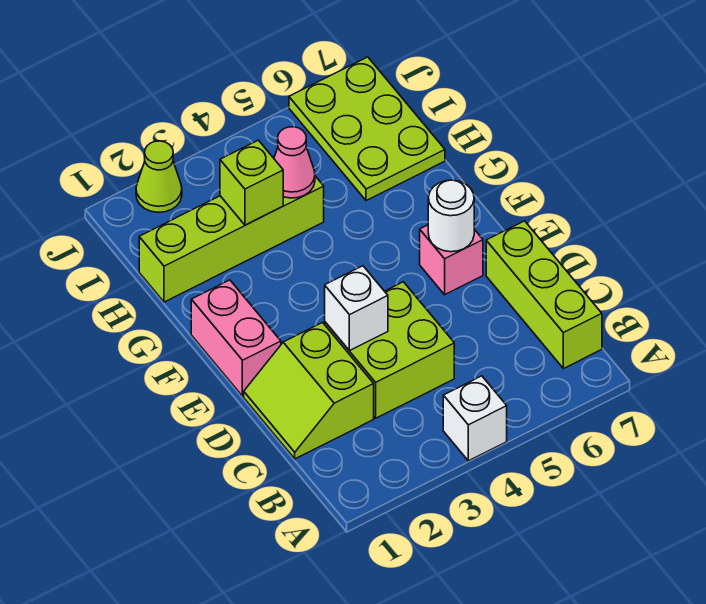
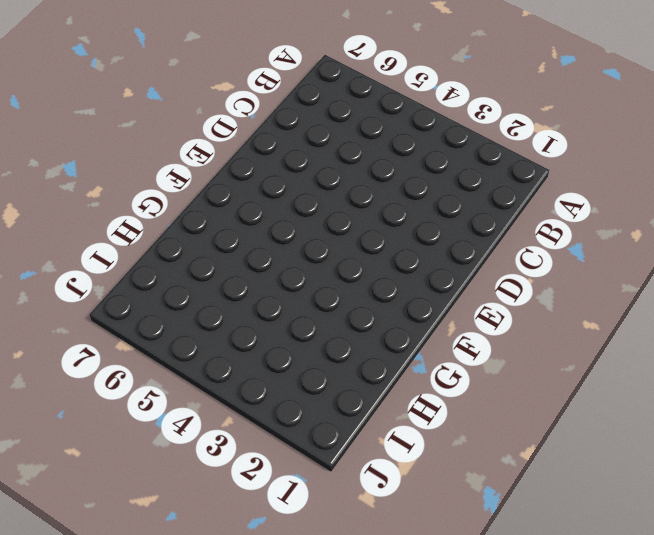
none -> white brick A4 level 1
none -> lime brick B7:D7 level 1
none -> lime slope C1:D2 level 1 top 2

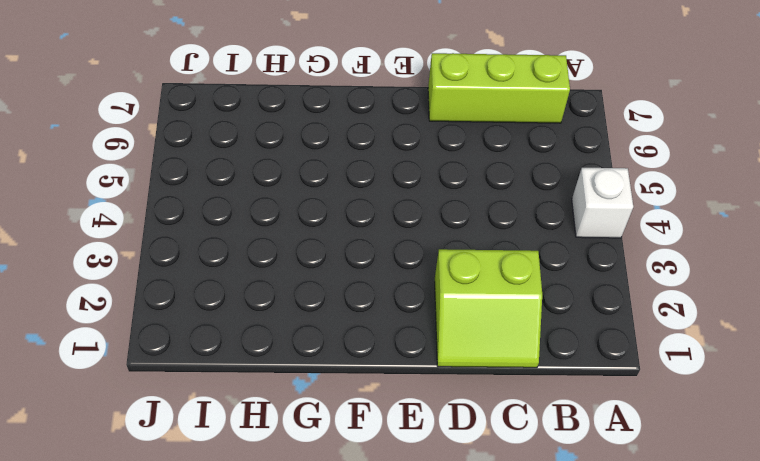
none -> lime brick C3:D4 level 1
none -> pink brick E1:F1 level 1
none -> pink brick E6 level 1

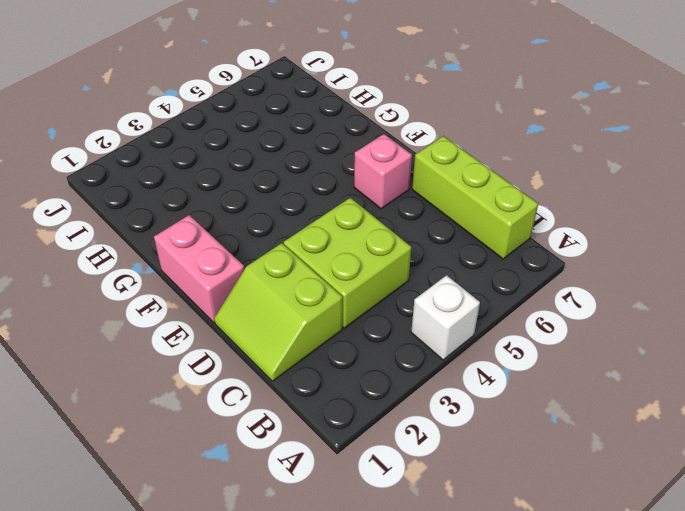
none -> lime brick H1:H4 level 1
none -> lime plate H6:J7 level 1
none -> lime cone J2 level 1

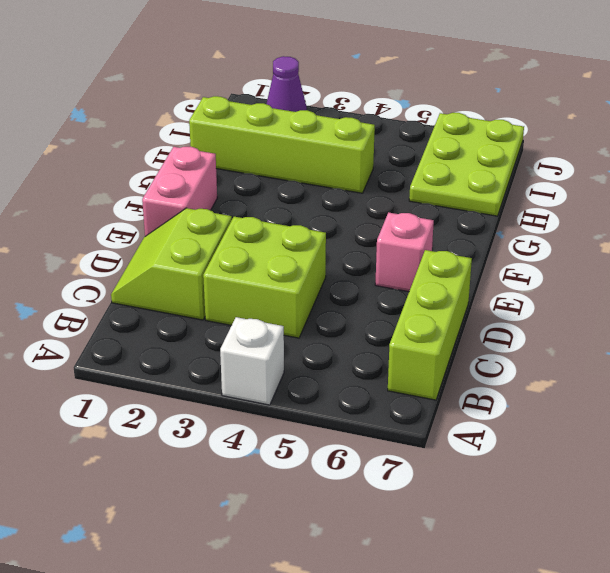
purple cone J2 level 1 -> lime cone J2 level 1
none -> white brick D3 level 2
none -> white round brick E6 level 2
none -> lime brick H3 level 2

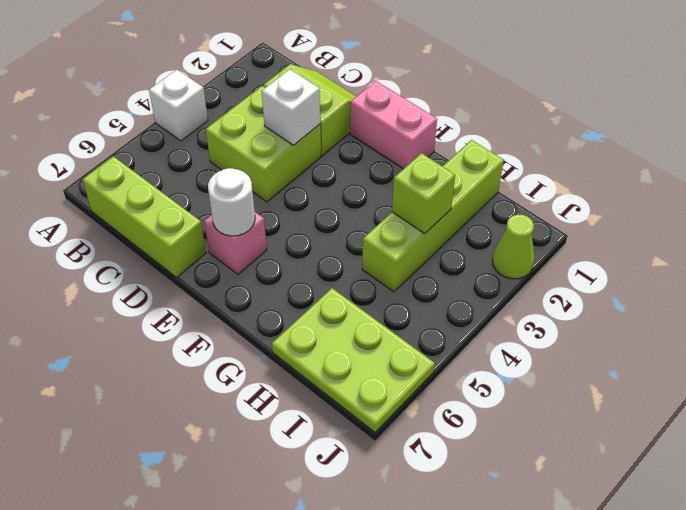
none -> pink cone H4 level 2

